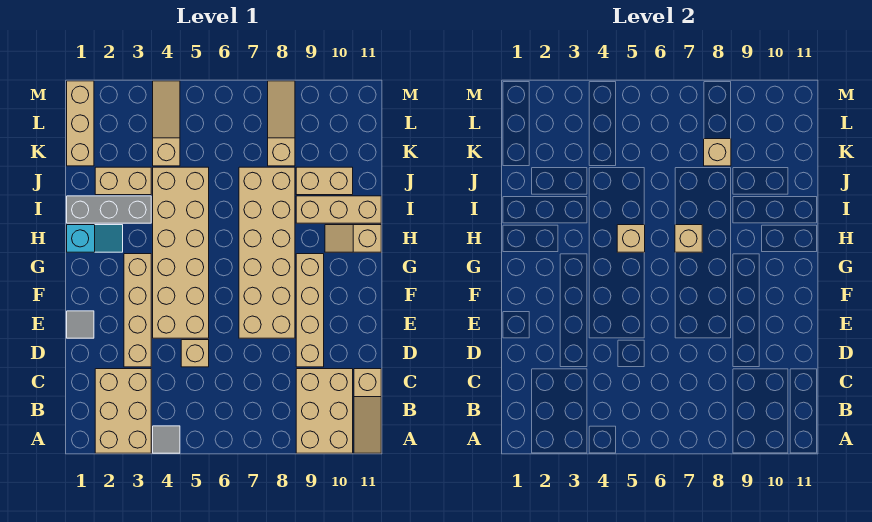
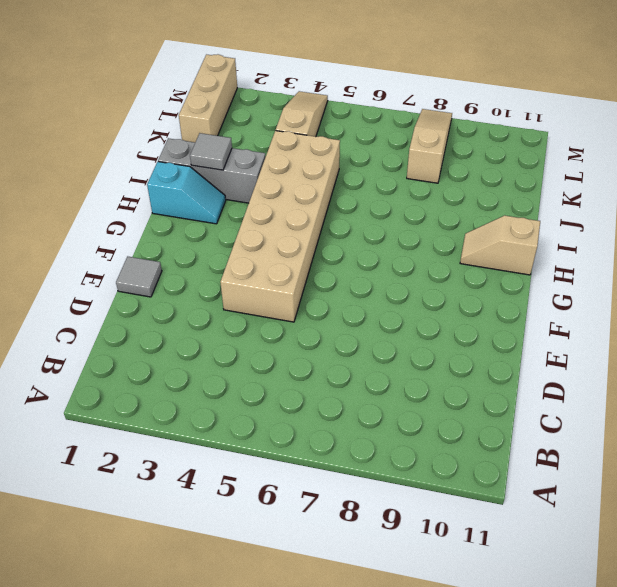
grey tile I2 level 2 -> grey tile A4 level 1
none -> tan brick A2:C3 level 1
none -> tan brick A9:C10 level 1
none -> tan slope A11:C11 level 1 top C

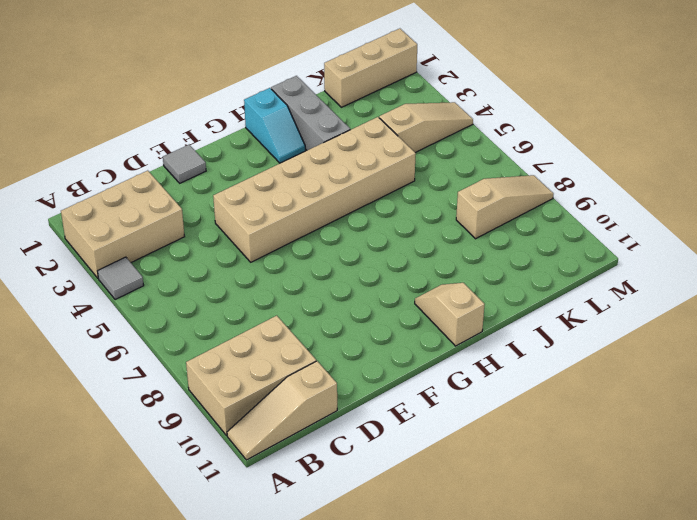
none -> tan brick D3:G3 level 1
none -> tan brick D5 level 1
none -> tan brick D9:G9 level 1

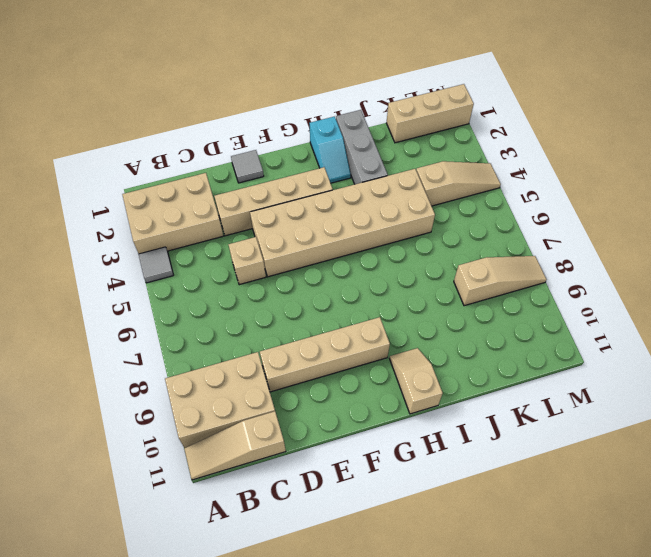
none -> tan brick E7:J8 level 1
none -> tan brick I9:I11 level 1
none -> tan brick J2:J3 level 1

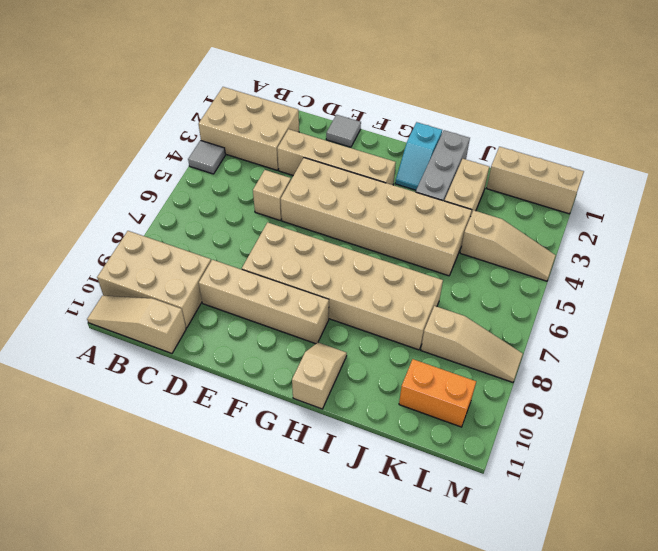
orange brick K10:L10 level 1 -> none
none -> tan brick I9:I11 level 1
none -> tan brick J9:J10 level 1
none -> tan brick H5 level 2

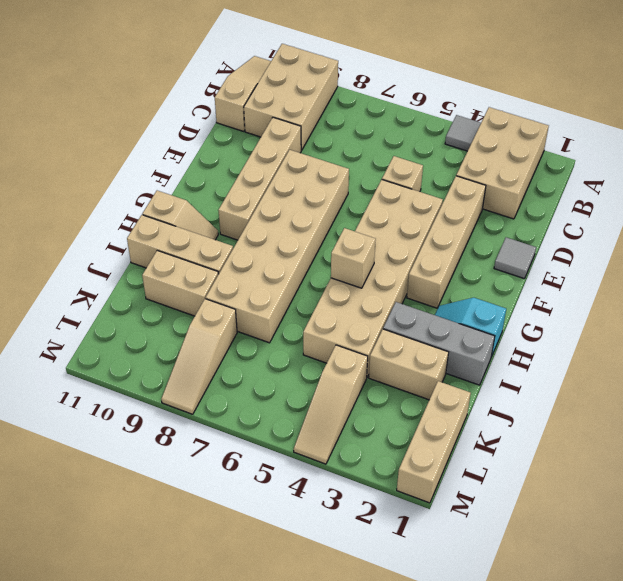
none -> tan brick H7 level 2
none -> tan brick K8 level 2

